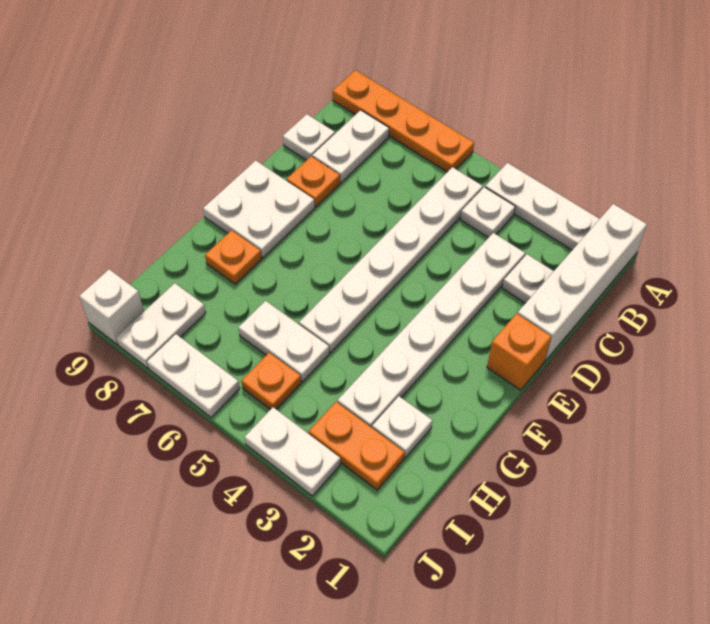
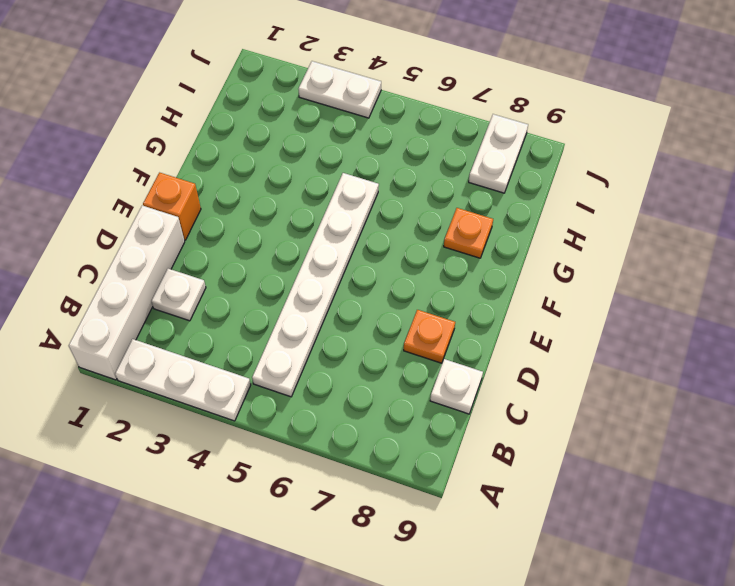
none -> orange plate A6:A9 level 1
none -> white plate B4 level 1
none -> white plate B8:C8 level 1

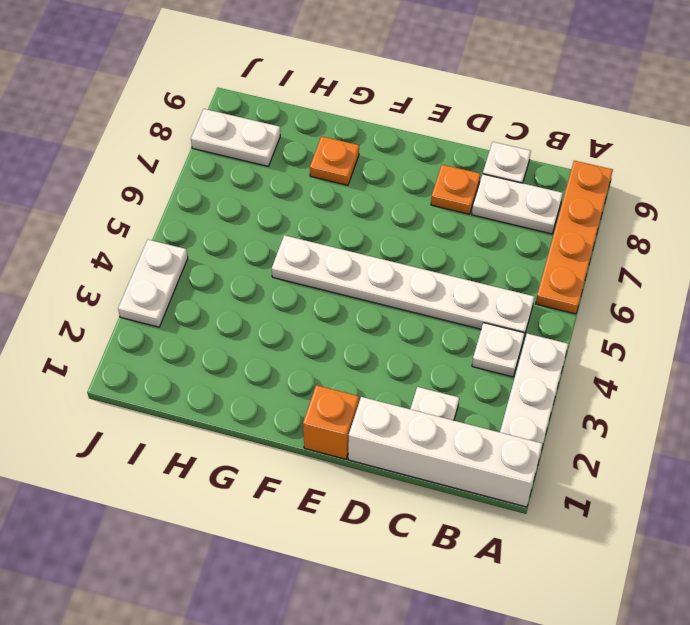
none -> white plate C3:H3 level 1
none -> white plate E8:F9 level 1
none -> white plate H2 level 1

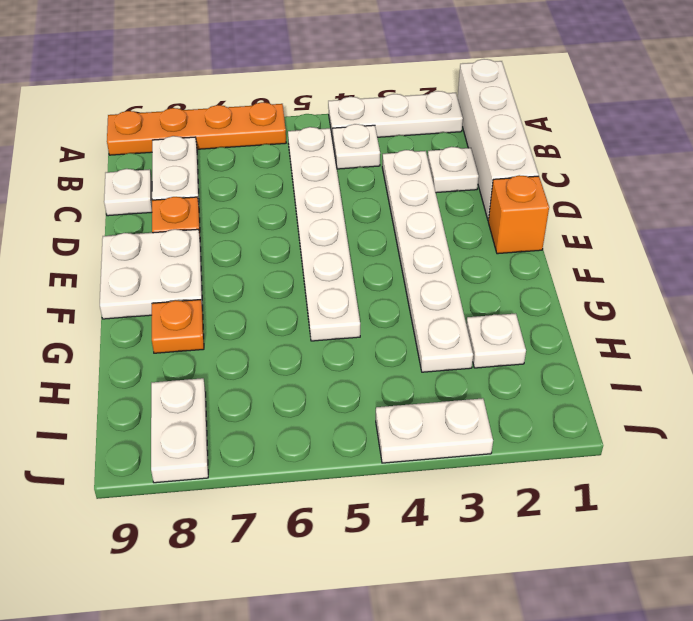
none -> white plate H5:H6 level 1
none -> orange plate I2:I3 level 1
none -> orange plate I5 level 1

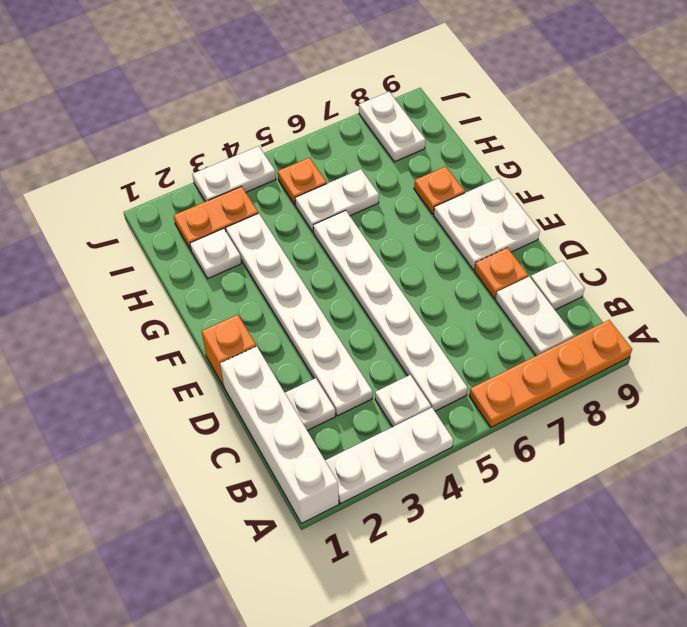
none -> white plate J6:J7 level 1
none -> white brick J9 level 1

